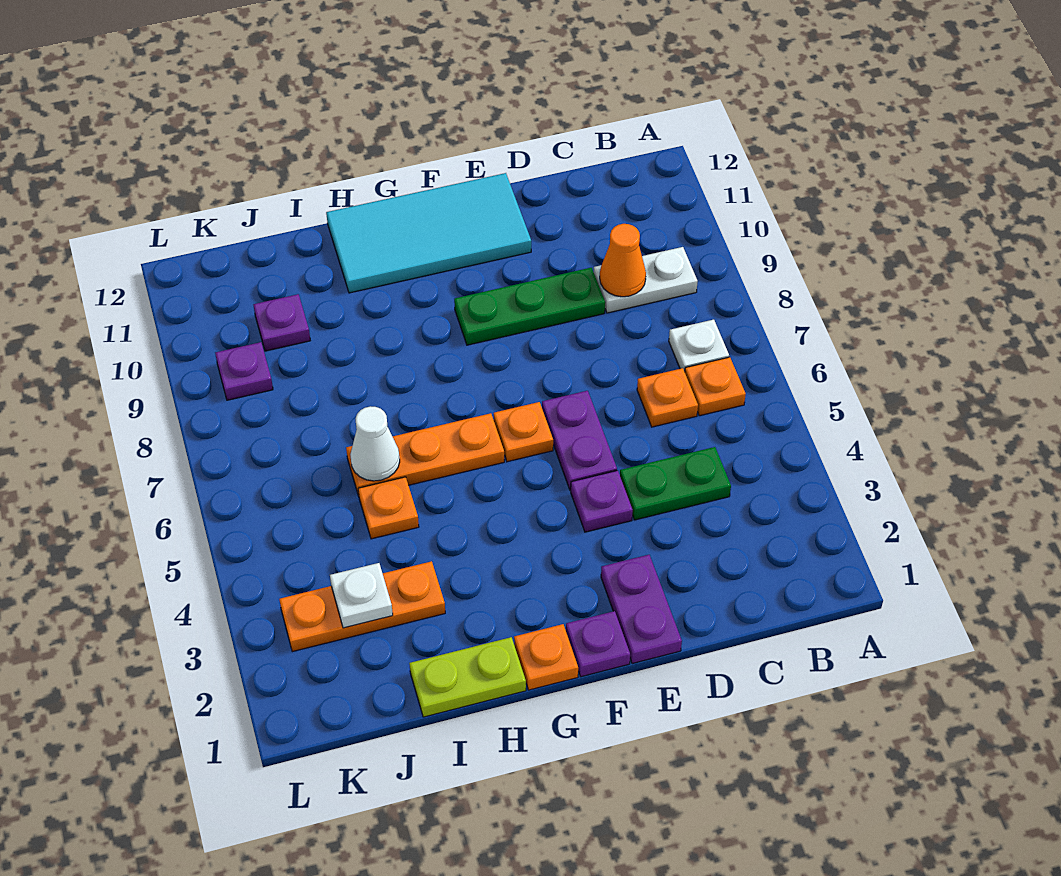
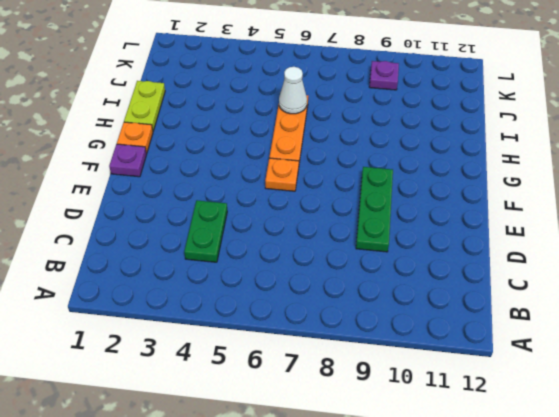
none -> orange plate B6 level 1
none -> white plate B7 level 1
none -> white plate B9:C9 level 1

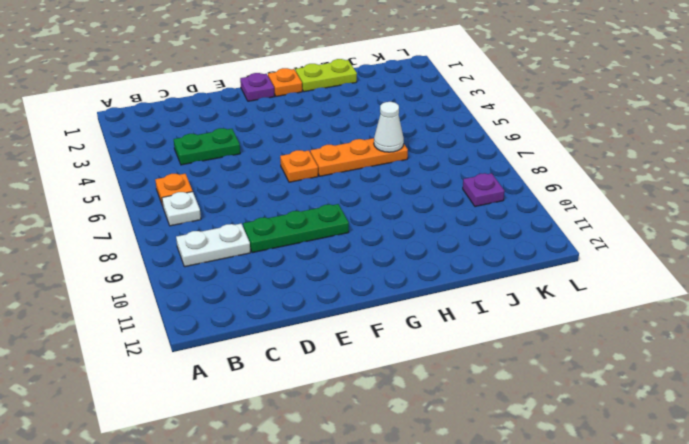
none -> orange plate C6 level 1
none -> purple plate E1:E2 level 1
none -> purple plate E4 level 1

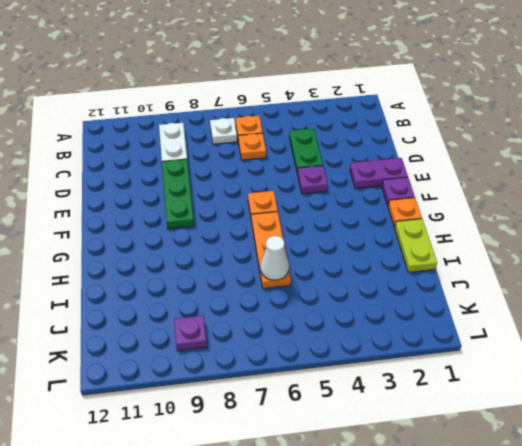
none -> purple plate E5:E6 level 1
none -> cyan tile E11:H12 level 1
none -> orange plate I3:K3 level 1

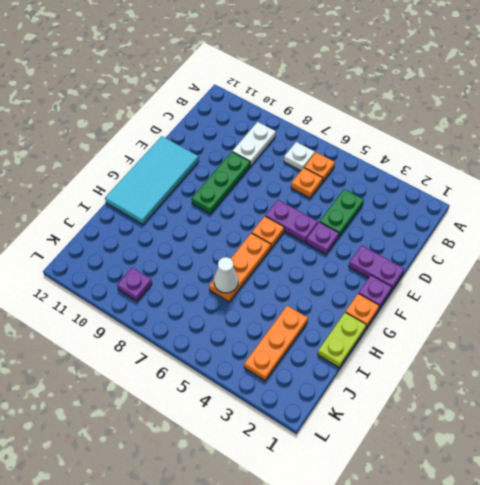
none -> orange plate I5 level 1
none -> purple plate J10 level 1
none -> orange cone C9 level 2

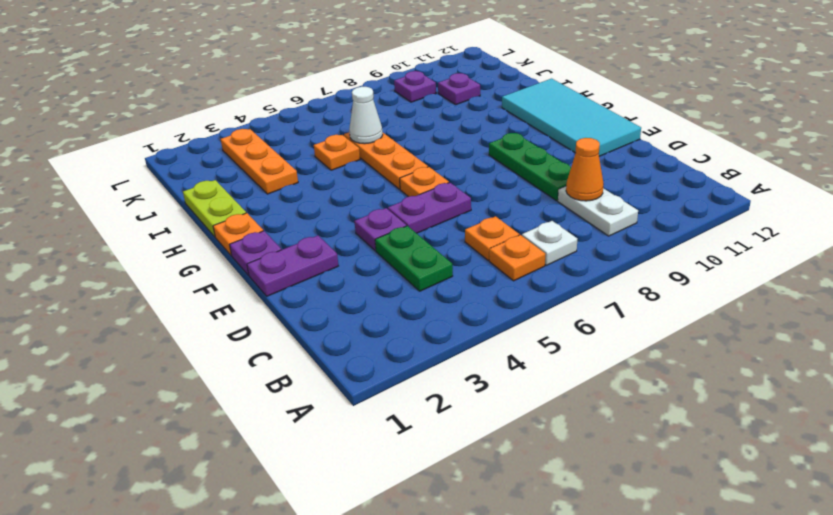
none -> white plate J3 level 2

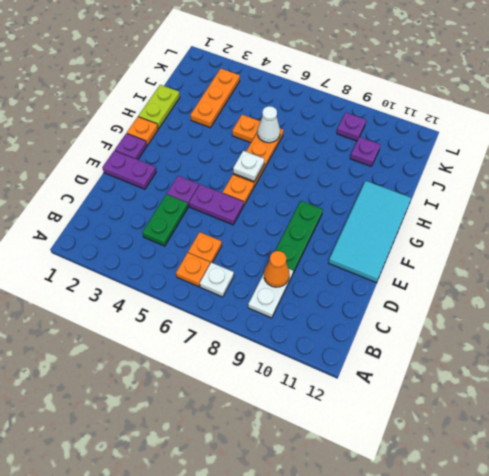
white plate G6 level 2 -> white plate J3 level 2

